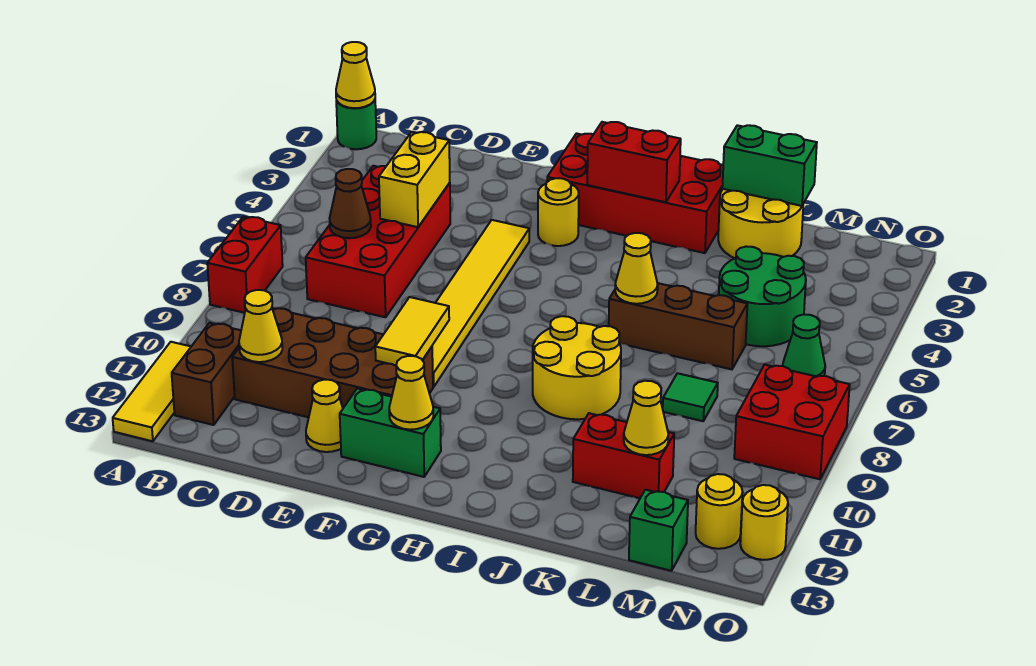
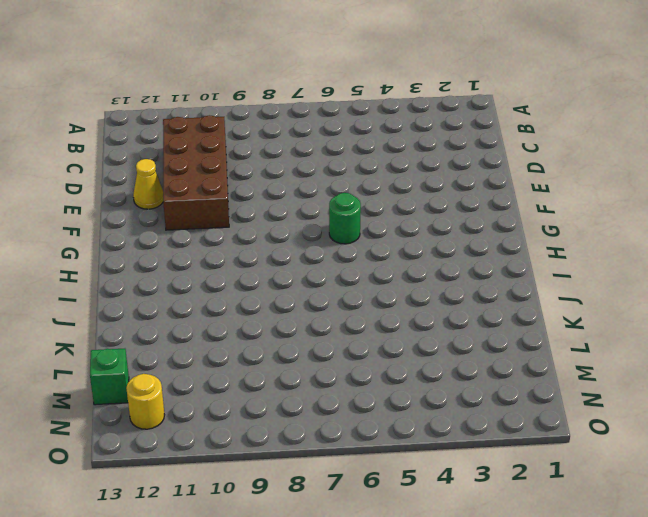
green round brick G6 level 1 -> green round brick A1 level 1
none -> red brick A7:A8 level 1
none -> yellow tile A11:A13 level 1
none -> brown brick B11:B12 level 1
none -> red brick C4:D7 level 1

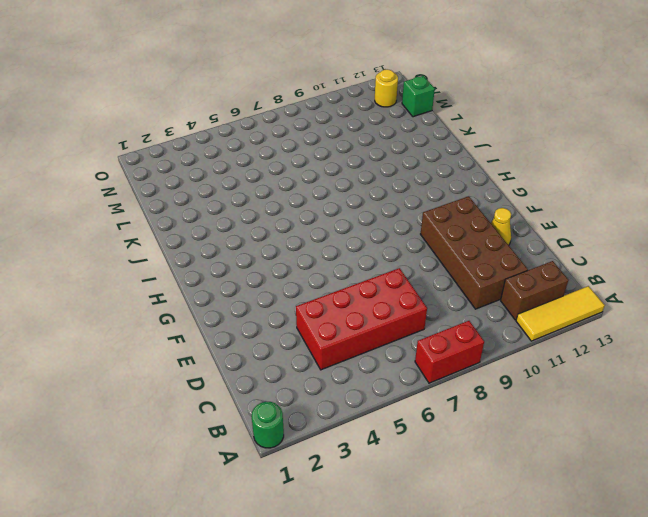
none -> yellow tile F4:F9 level 1
none -> green brick F12:G12 level 1
none -> red brick G1:J2 level 1
none -> yellow round brick G3 level 1

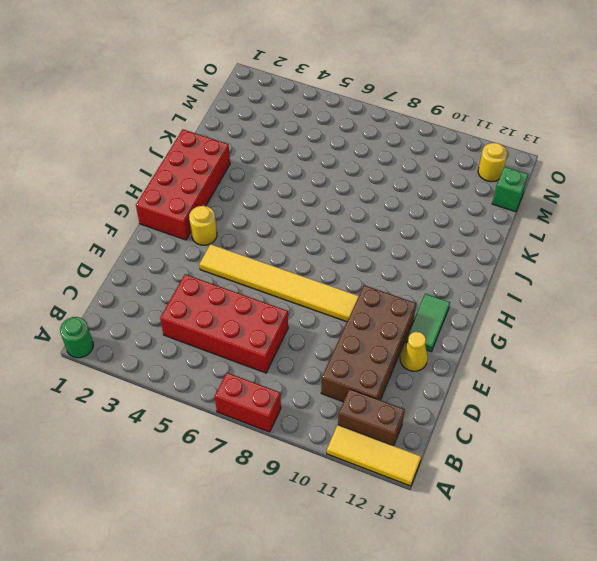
green tile F12:G12 level 1 -> green brick F12:G12 level 1
none -> yellow round brick I8:J9 level 1
none -> brown brick J6:L6 level 1
none -> yellow round brick K1:L2 level 1
none -> red brick K11:L11 level 1

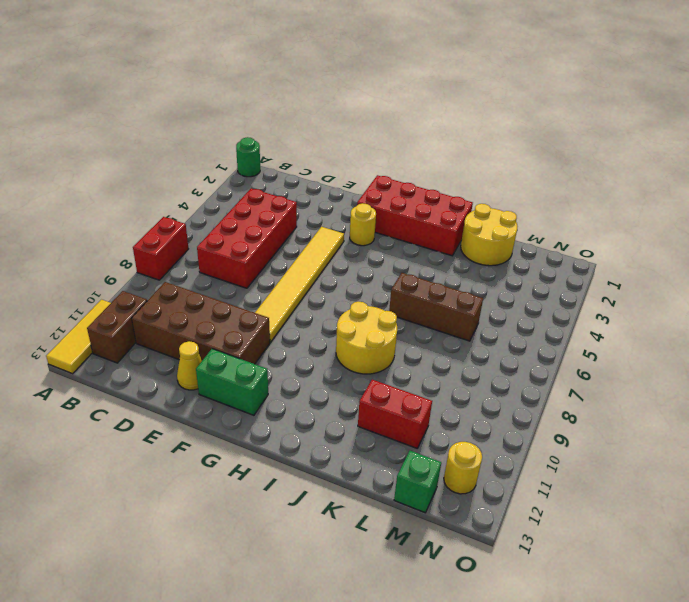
none -> green round brick L4:M5 level 1
none -> green tile L8 level 1
none -> green cone N6 level 1
none -> red brick N8:O9 level 1

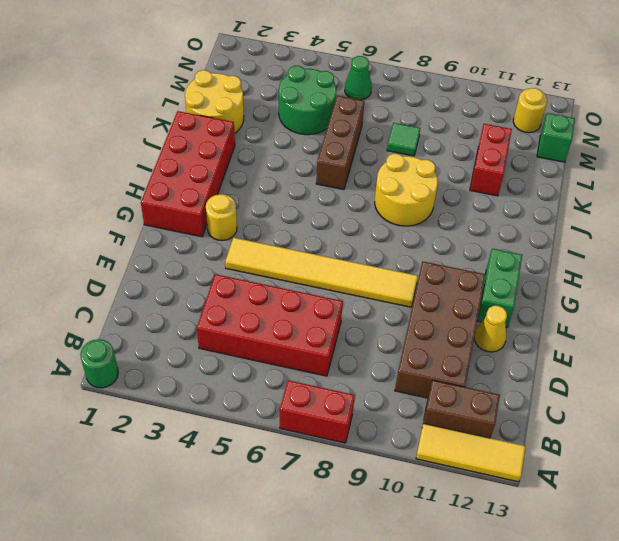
none -> red brick N8:O9 level 1
none -> yellow round brick O12 level 1
none -> yellow cone A1 level 2
none -> brown cone C6 level 2

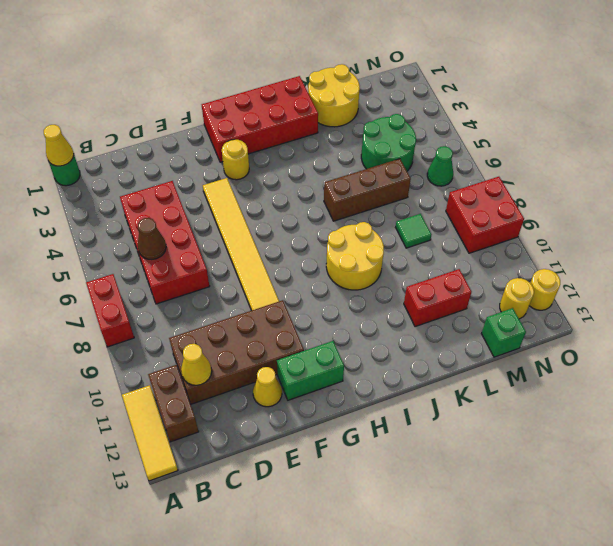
none -> yellow brick D4:D5 level 2
none -> yellow tile F9:F10 level 2
none -> yellow cone G12 level 2
none -> red brick H2:I2 level 2

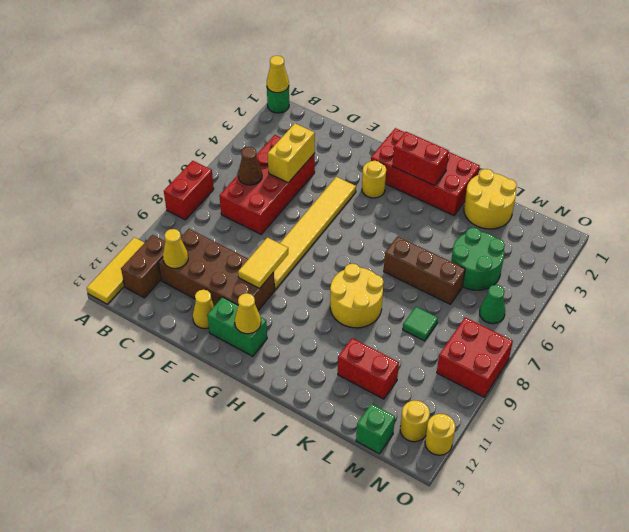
none -> yellow cone J6 level 2
none -> green brick K1:L1 level 2
none -> yellow cone L11 level 2

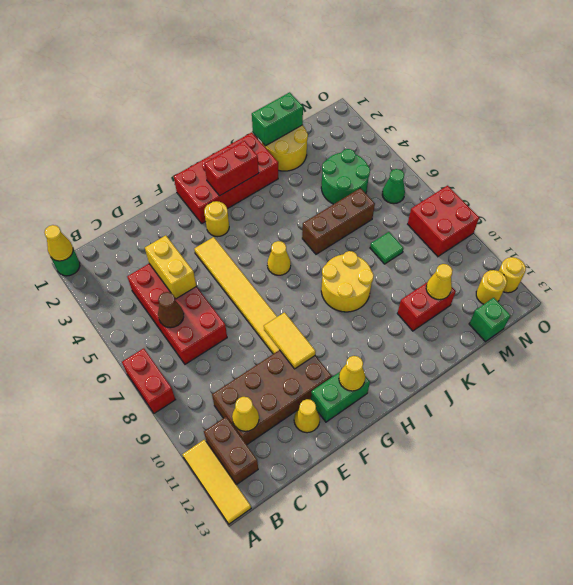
yellow cone H6 level 1 -> yellow cone J6 level 2

